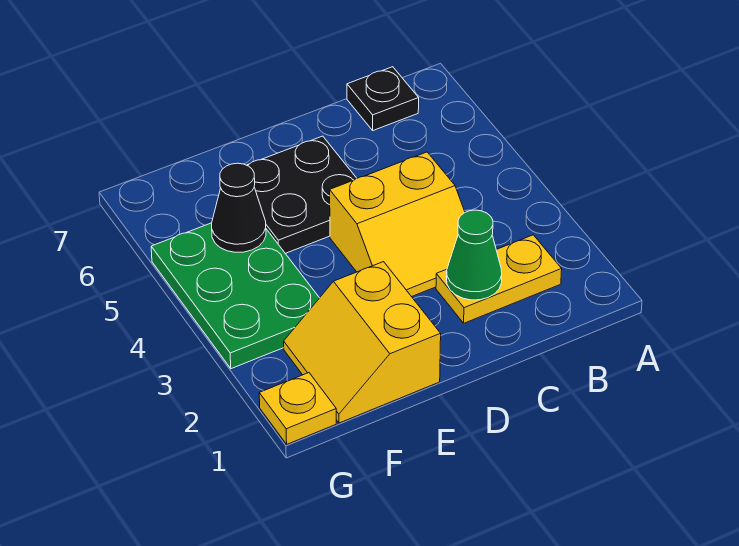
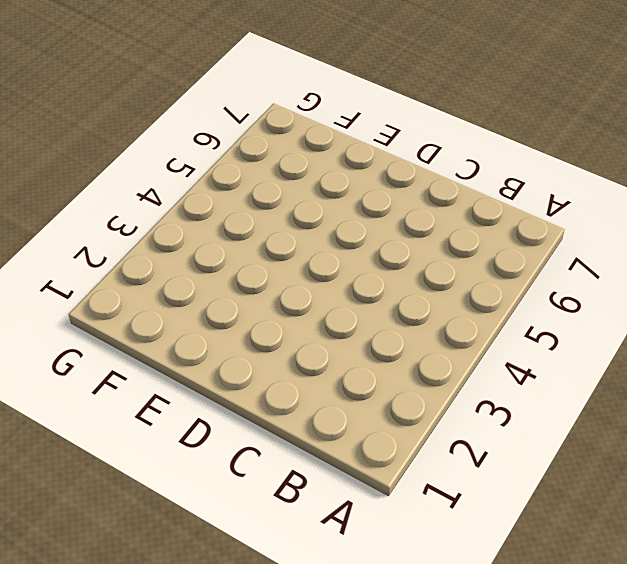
none -> yellow plate B2:C2 level 1
none -> black plate B7 level 1

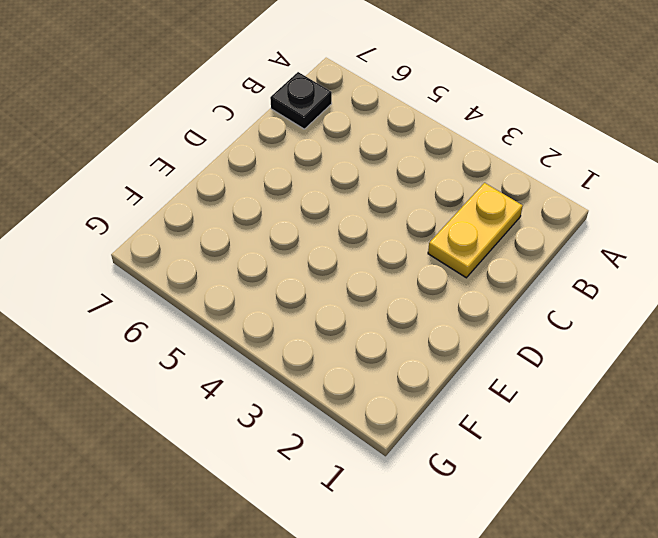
none -> yellow slope C3:D4 level 1 top 4
none -> black plate D5:E6 level 1

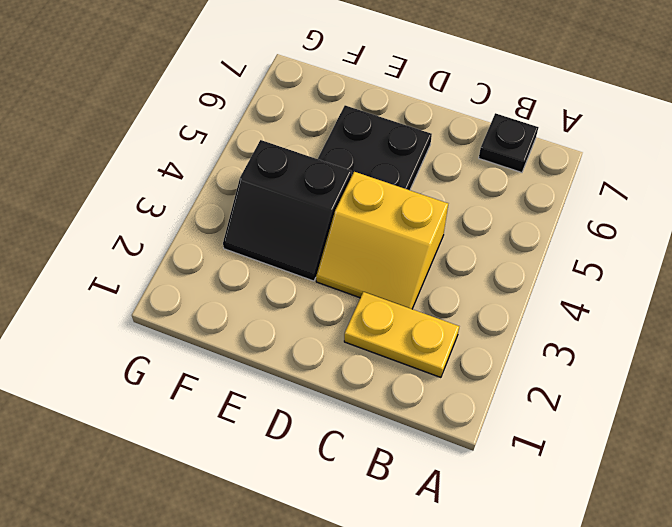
black slope E3:F4 level 1 top 4 -> green plate F3:G5 level 1
none -> yellow slope E1:F2 level 1 top E
none -> yellow plate G1 level 1

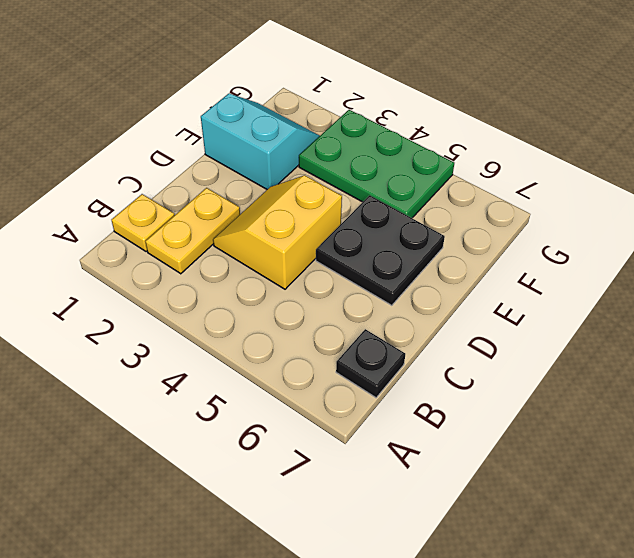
yellow plate B1 level 1 -> yellow plate G1 level 1
cyan slope E1:F2 level 1 top E -> yellow slope E1:F2 level 1 top E
none -> green cone C2 level 2
none -> black cone F5 level 2

